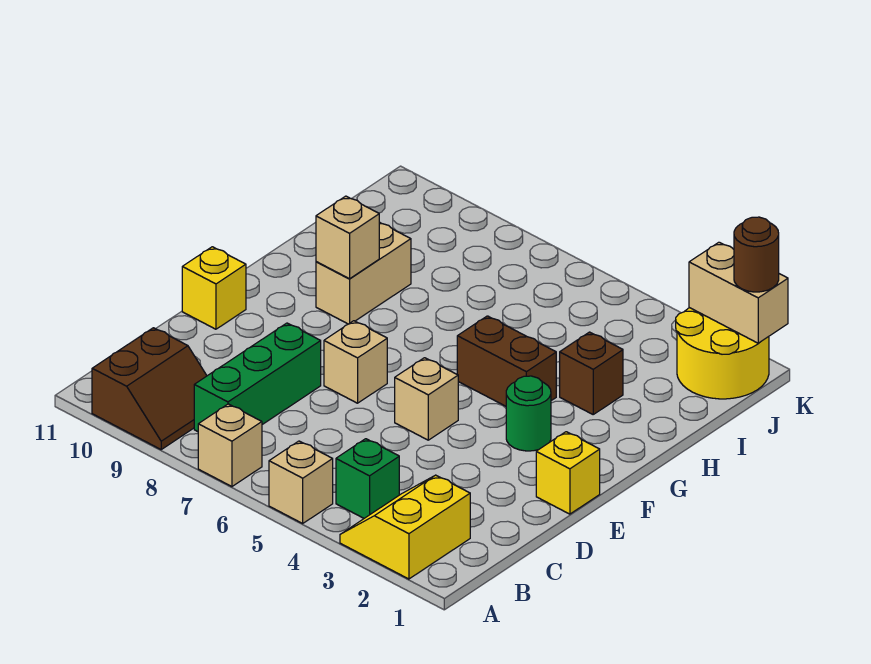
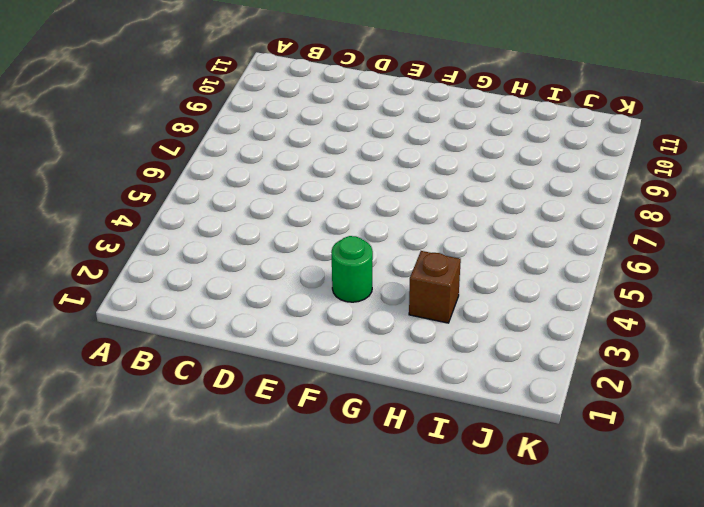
none -> yellow slope A2:B3 level 1 top 2
none -> tan brick A5 level 1
none -> tan brick A7 level 1

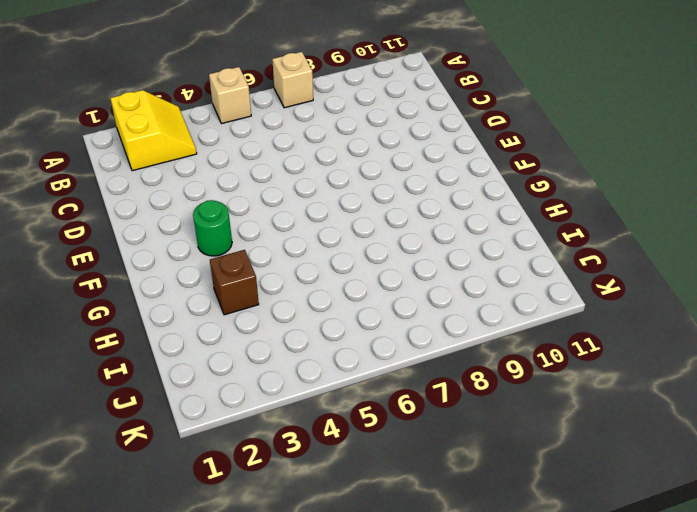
none -> brown slope A9:B10 level 1 top 10
none -> green brick B4 level 1
none -> green brick B8:D8 level 1

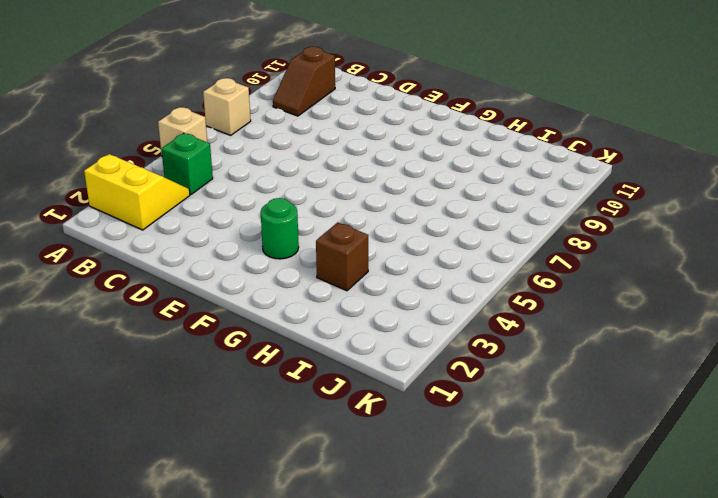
brown slope B9:B10 level 1 top 10 -> brown slope A9:B10 level 1 top 10
none -> green brick B8:D8 level 1
none -> yellow brick E1 level 1
none -> tan brick E5 level 1

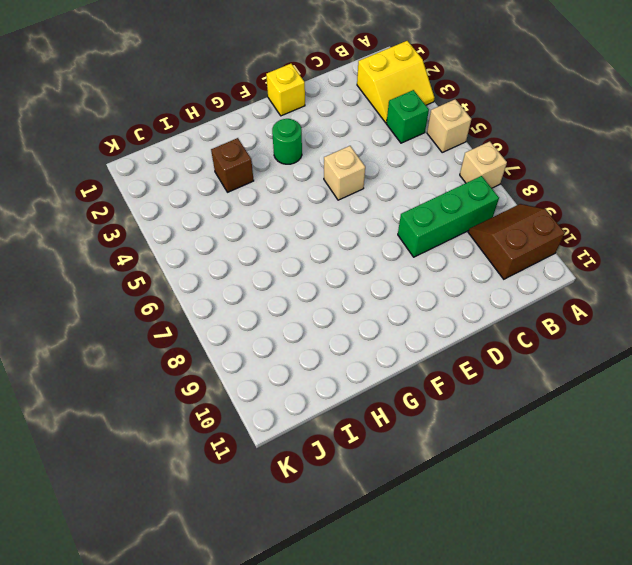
none -> tan brick E7 level 1
none -> yellow brick E11 level 1
none -> brown brick G4:G5 level 1

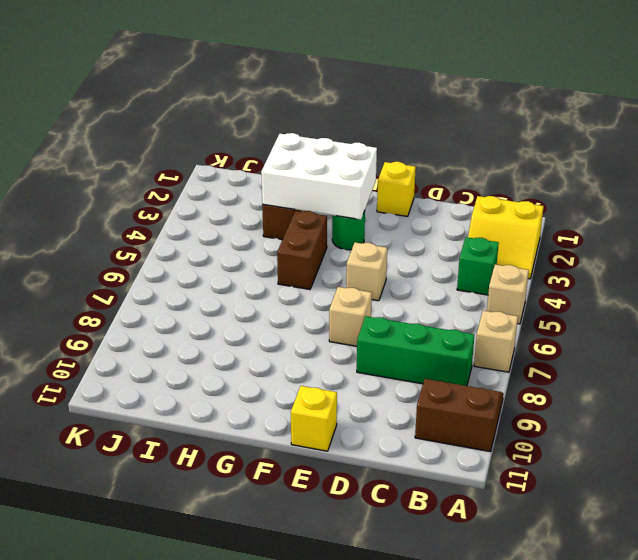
white brick F2:H3 level 2 -> none
none -> tan brick G9:H9 level 1
none -> yellow round brick J1:K2 level 1
none -> tan brick G9 level 2

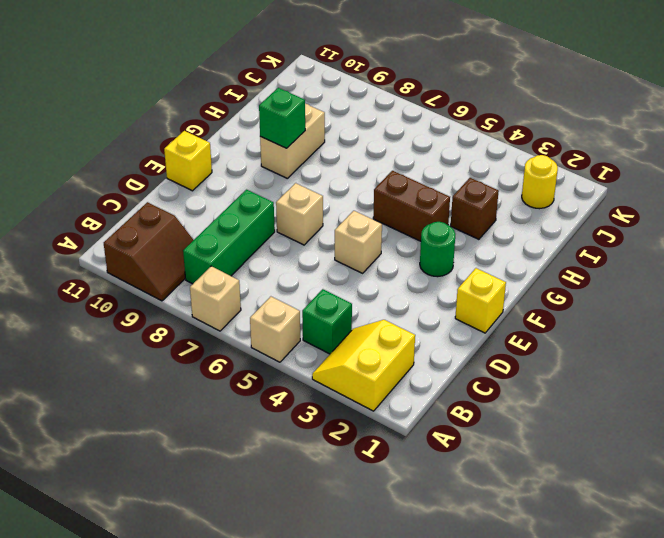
green brick G9 level 2 -> tan brick G9 level 2
yellow round brick J2 level 1 -> yellow round brick J1:K2 level 1
none -> tan brick K1:K2 level 2
none -> brown round brick K1 level 3

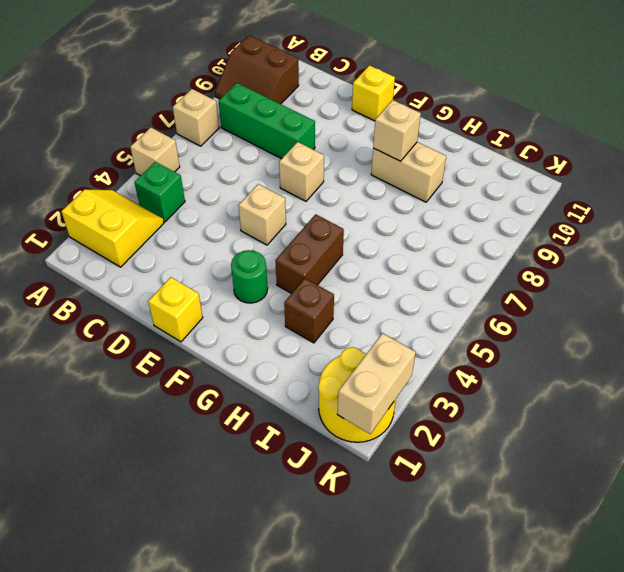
none -> brown round brick K1 level 3

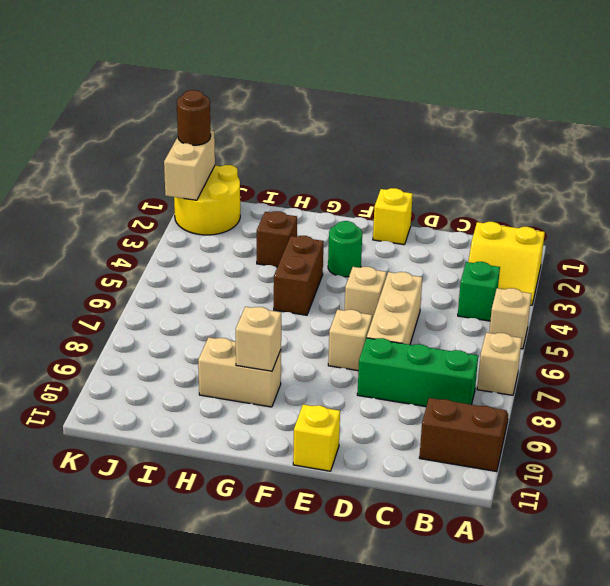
tan brick D5:D7 level 1 -> none

